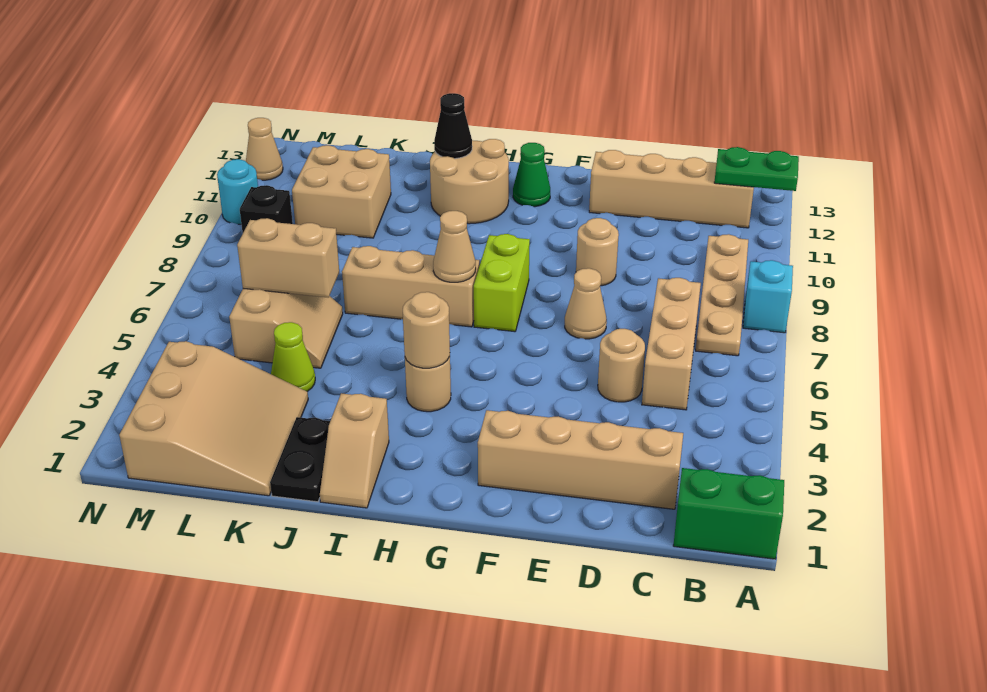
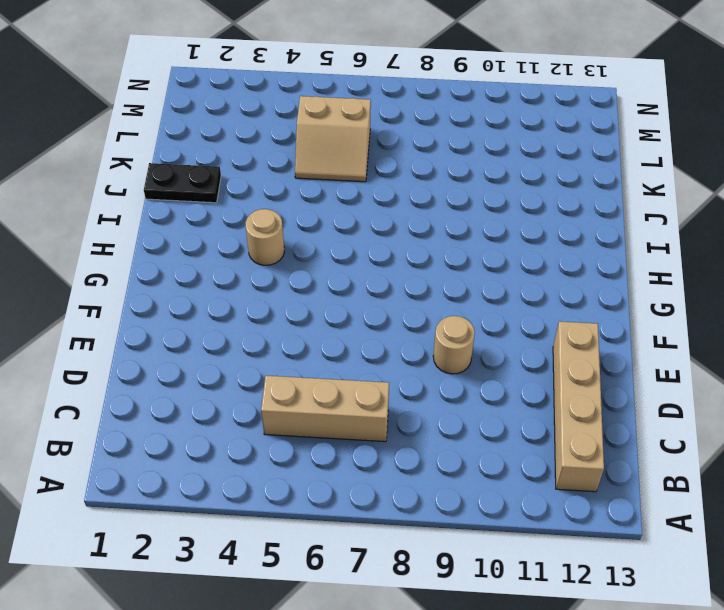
none -> green brick A1:B1 level 1
none -> cyan brick A8 level 1
none -> tan plate B7:B10 level 1

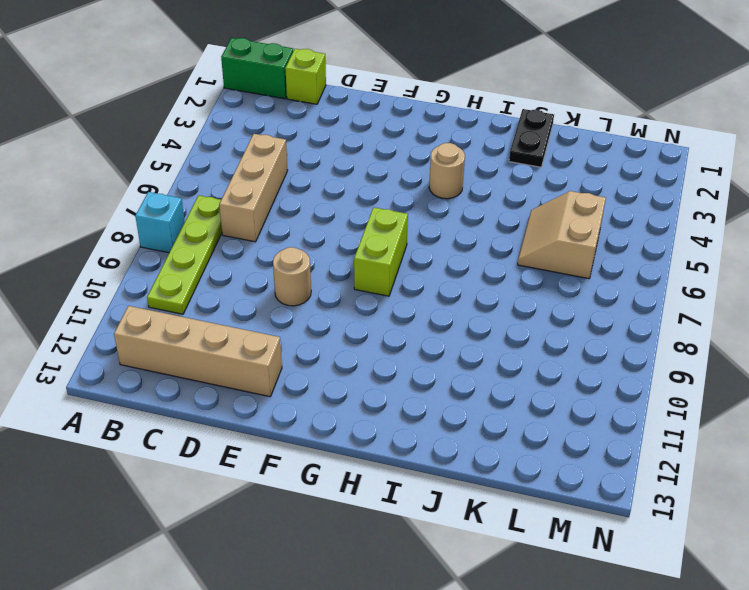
lime plate B7:B10 level 1 -> tan plate B7:B10 level 1
lime brick C1 level 1 -> none
none -> tan brick C2:F2 level 1
none -> tan round brick D5 level 1
none -> tan cone E7 level 1

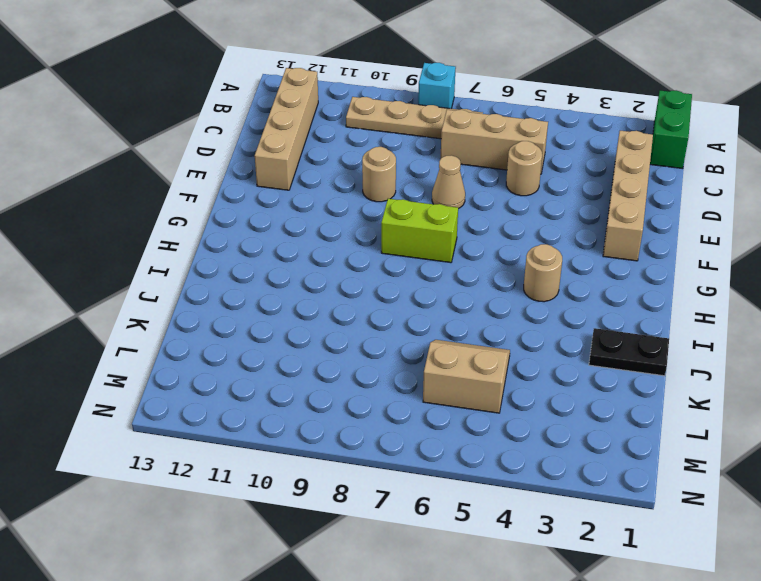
none -> green cone G12 level 1
none -> tan brick H7:J7 level 1
none -> tan round brick H11:I12 level 1

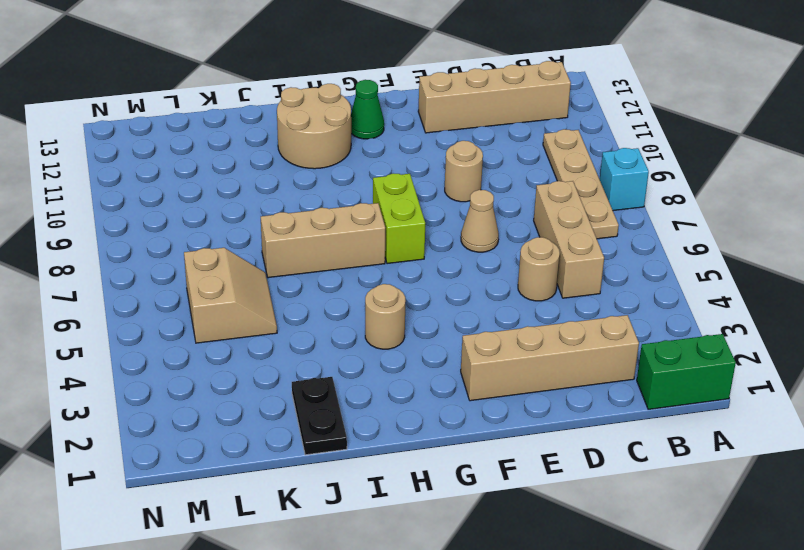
none -> tan slope I1:I2 level 1 top 2
none -> tan slope K1:M3 level 1 top M
none -> lime cone K4 level 1

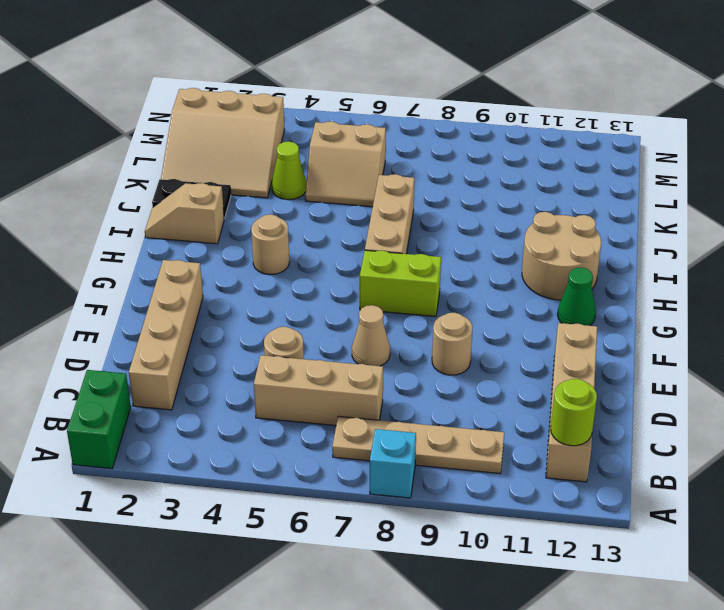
lime round brick B12 level 2 -> green plate A12:B12 level 2
none -> tan brick K10:L11 level 1
none -> black brick M9 level 1
none -> cyan round brick N10 level 1

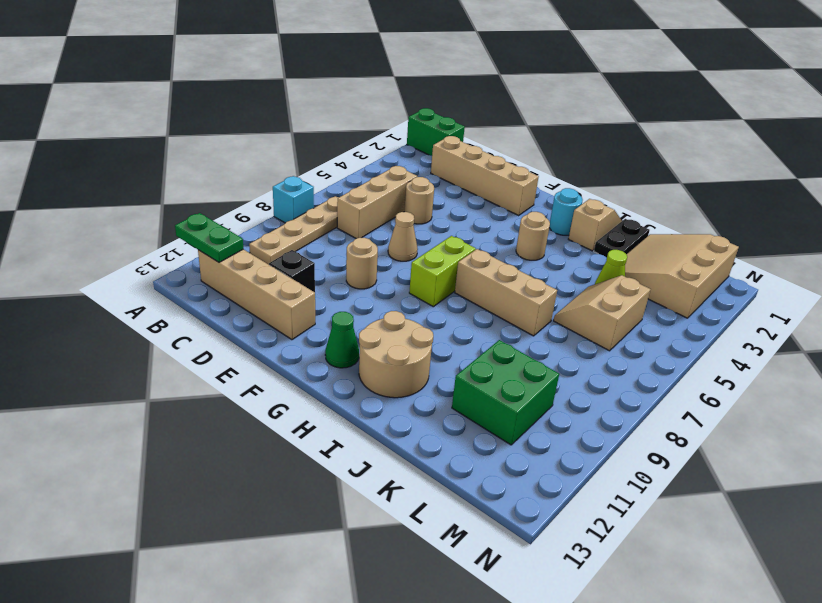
black brick D11 level 1 -> black brick M9 level 1
cyan round brick H2 level 1 -> cyan round brick N10 level 1
green brick K10:L11 level 1 -> tan brick K10:L11 level 1
none -> tan cone N12 level 1
none -> tan round brick H4 level 2
none -> tan cone H7 level 2

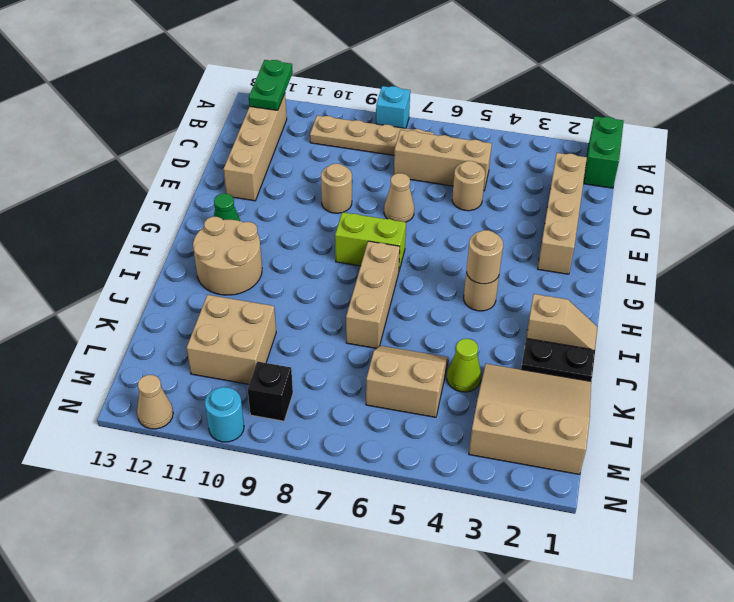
none -> tan cone H7 level 2
none -> black cone I12 level 2
none -> tan brick K6:L6 level 2

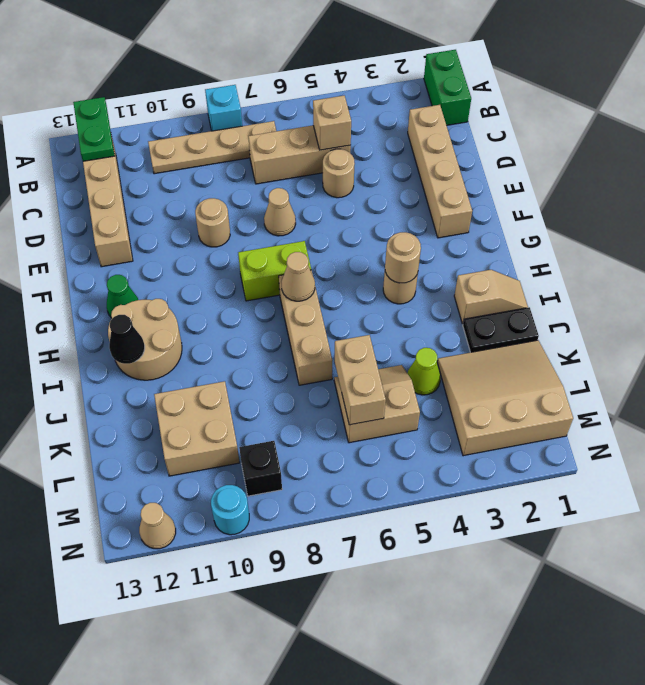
tan brick C5 level 2 -> none

